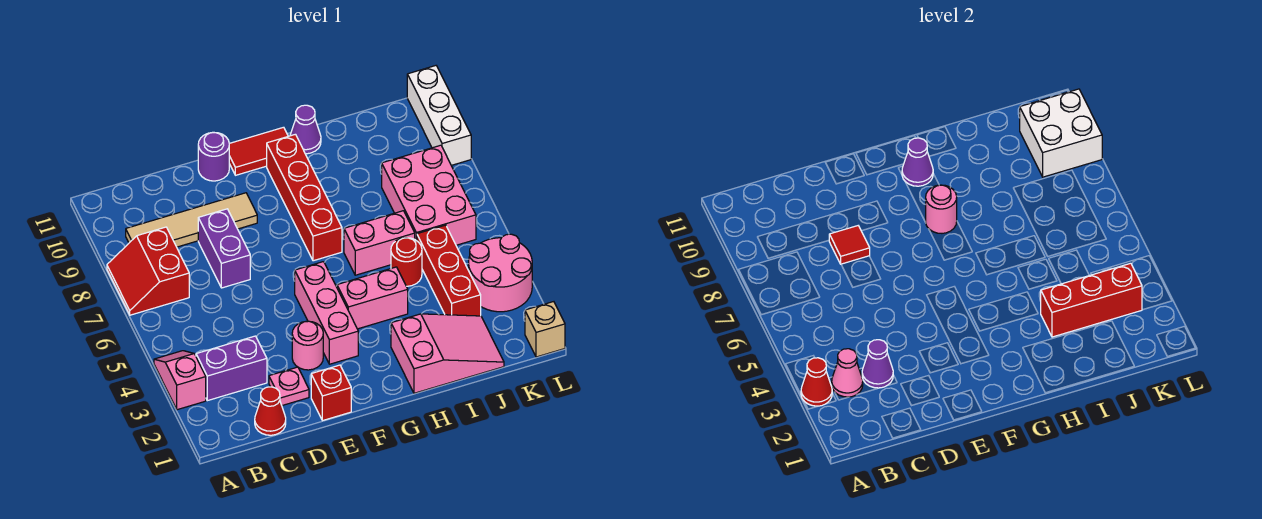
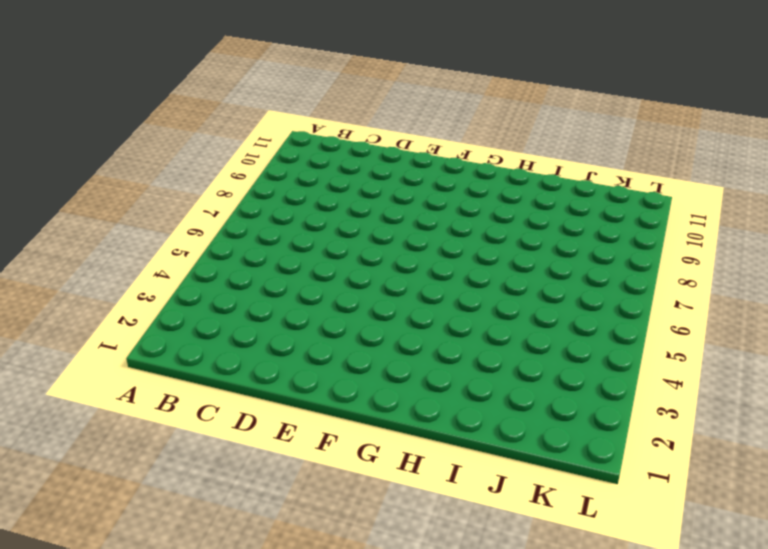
none -> pink slope A3:A4 level 1 top 3
none -> red slope A7:B8 level 1 top B
none -> purple brick B3:C3 level 1
none -> tan tile B9:E9 level 1

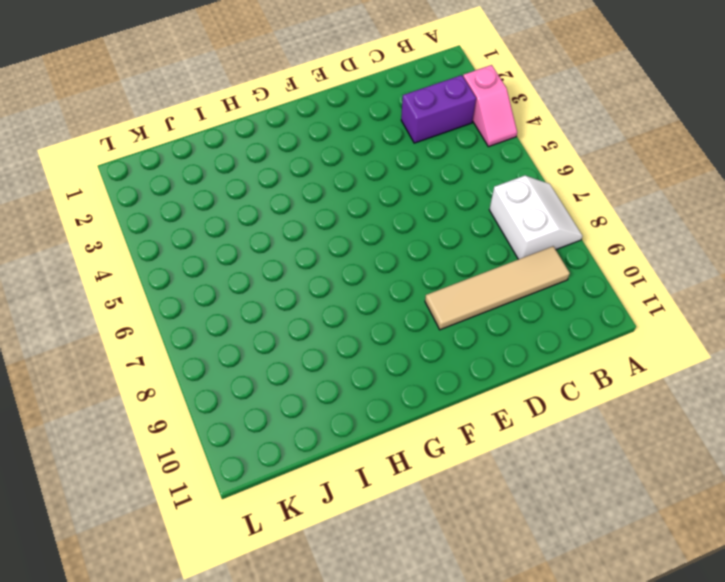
white slope A7:B8 level 1 top B -> red slope A7:B8 level 1 top B
none -> red cone C1 level 1
none -> pink plate D2 level 1
none -> purple brick D7:D8 level 1
none -> red brick E1 level 1

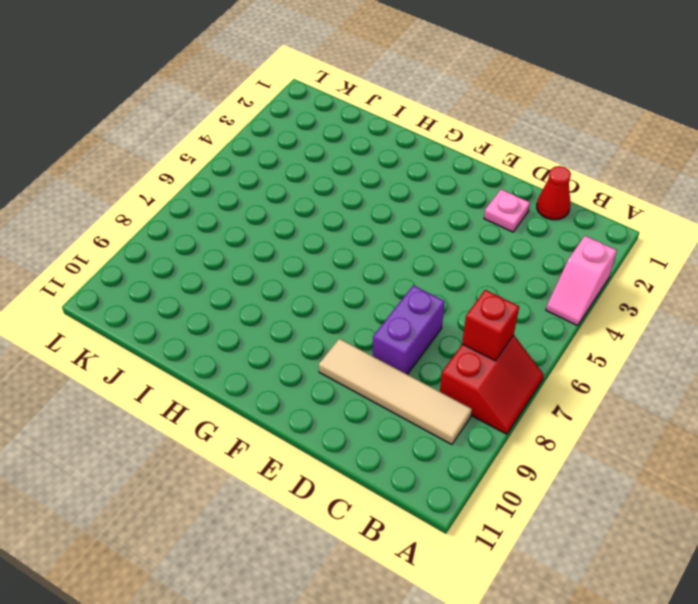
red brick B7 level 2 -> red brick E1 level 1
none -> purple brick B3:C3 level 1
none -> pink round brick E3 level 1
none -> purple round brick E11 level 1
none -> pink brick F3:F5 level 1

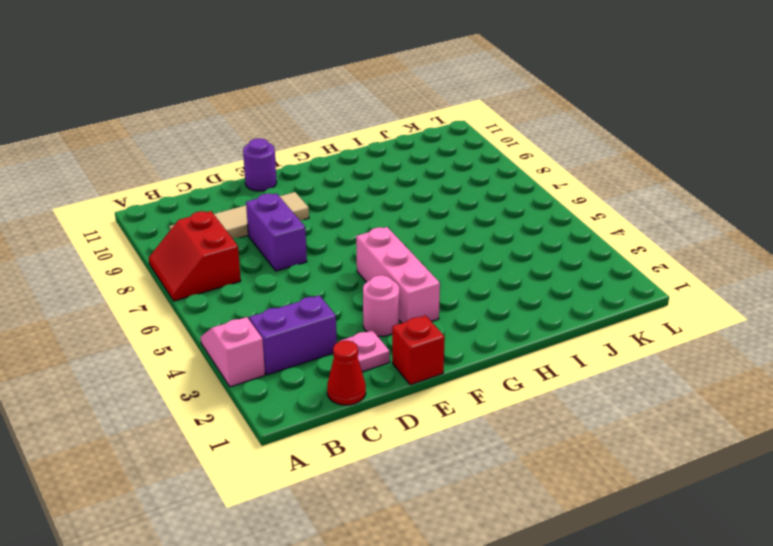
none -> red tile F11:G11 level 1
none -> pink brick G4:H4 level 1
none -> red brick G7:G10 level 1
none -> pink slope H1:J2 level 1 top H

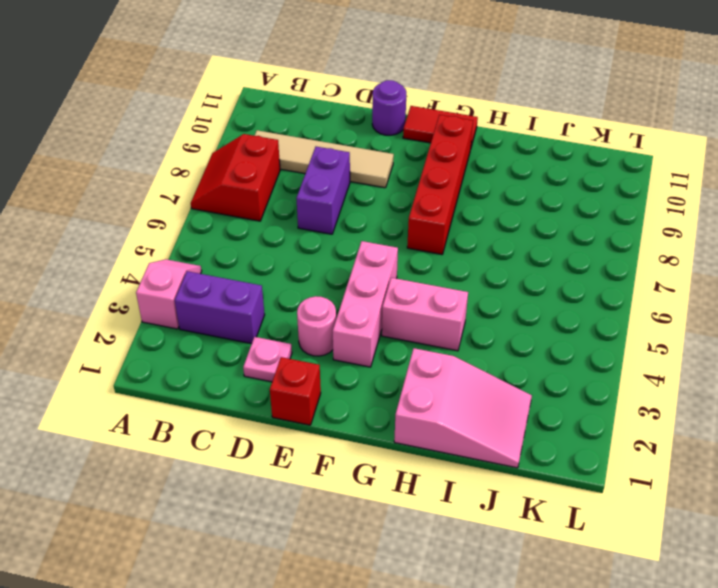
none -> red cone C1 level 1
none -> pink brick H6:I6 level 1
none -> purple cone H11 level 1
none -> red round brick I5 level 1

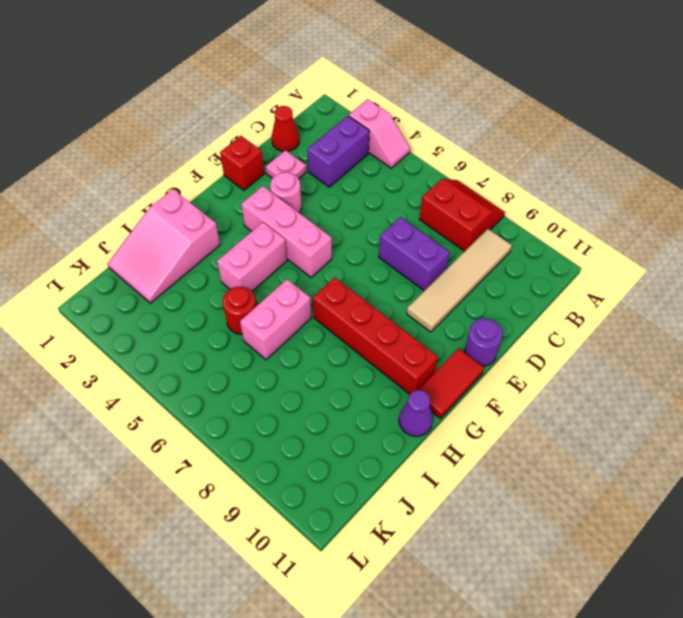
none -> red brick J3:J5 level 1
none -> pink brick J6:K8 level 1
none -> pink round brick K3:L4 level 1
none -> tan brick L1 level 1

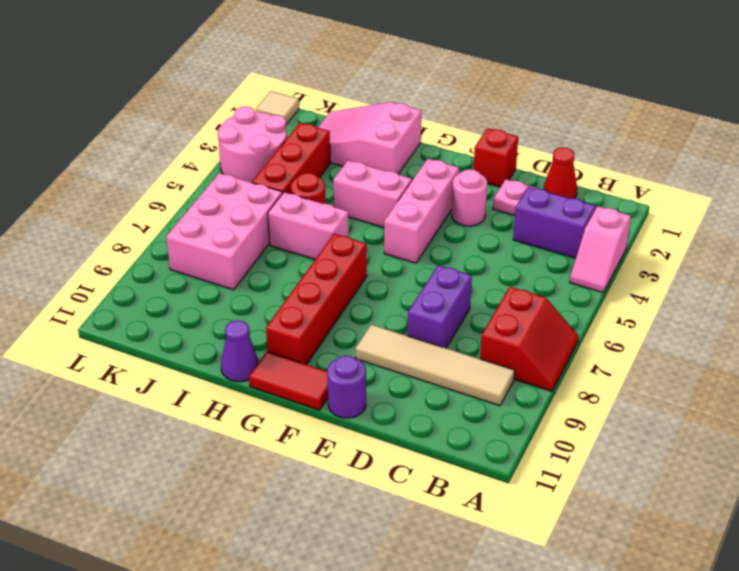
tan tile L1 level 1 -> tan brick L1 level 1
none -> white brick L9:L11 level 1
none -> red cone A3 level 2
none -> pink cone B3 level 2
none -> purple cone C3 level 2

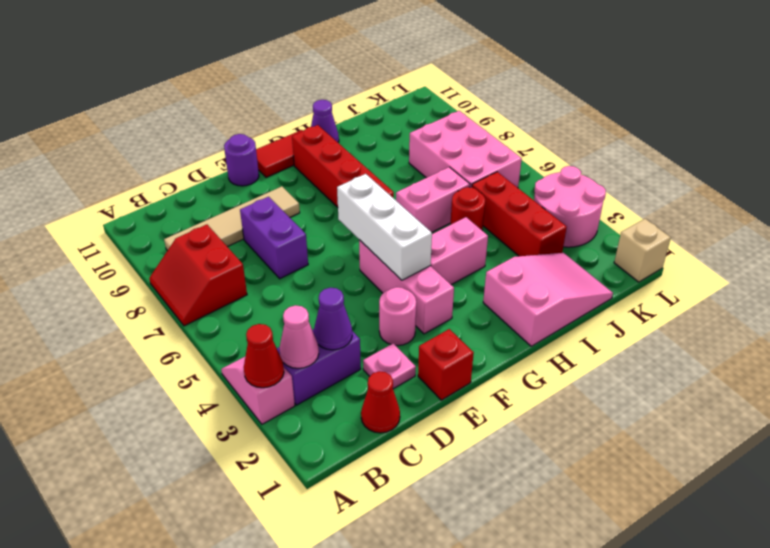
white brick F4:F6 level 2 -> white brick L9:L11 level 1
none -> red tile D8 level 2
none -> pink round brick G8 level 2
none -> purple cone G10 level 2
none -> red brick I3:K3 level 2

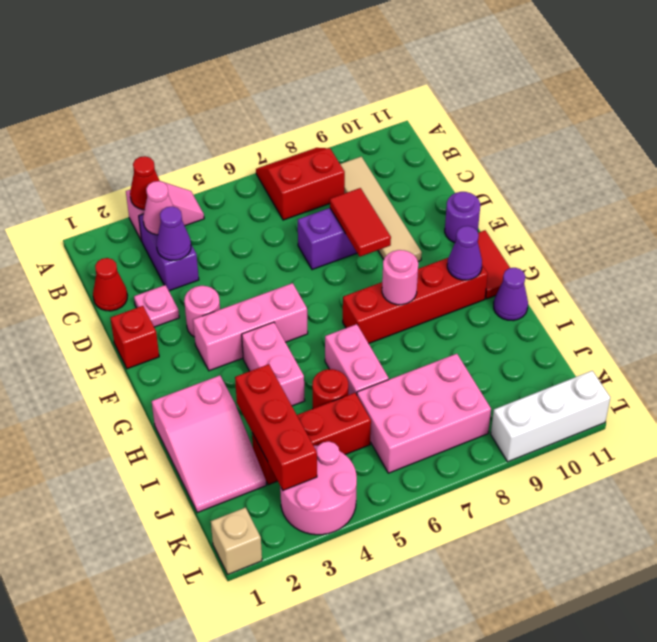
red tile D8:E8 level 2 -> red tile D8 level 2
none -> white brick K9:L10 level 2

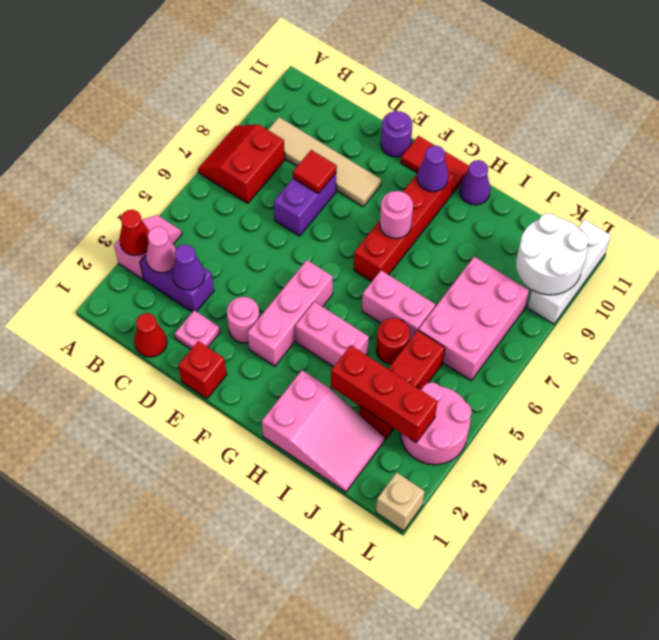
white round brick K9:L10 level 2 -> white brick K9:L10 level 2

